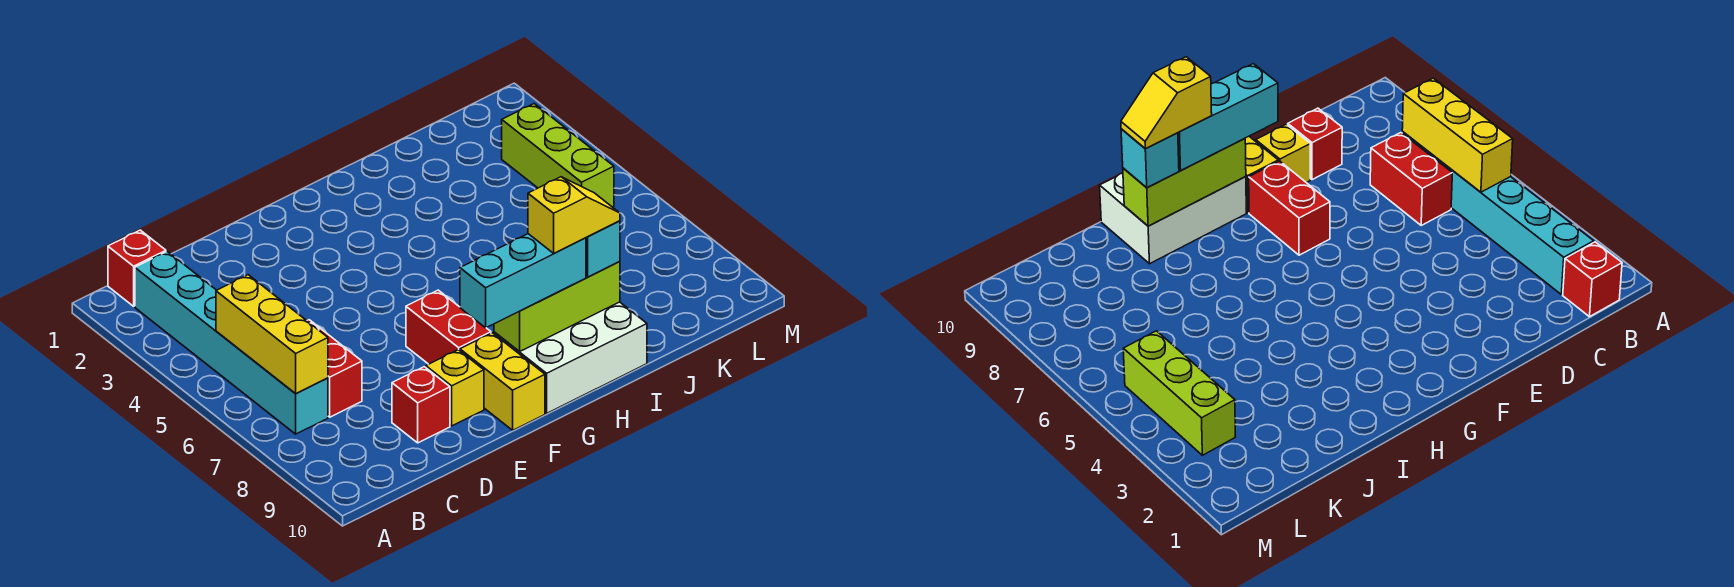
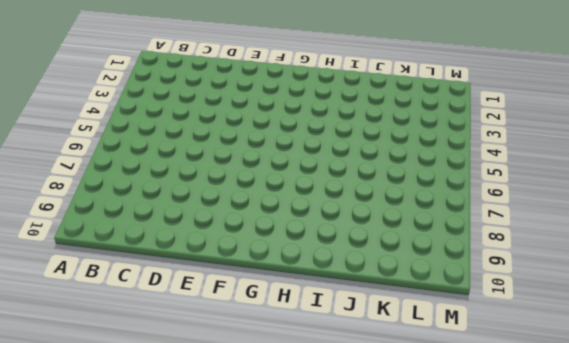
none -> red brick B1 level 1
none -> cyan brick B2:B7 level 1
none -> red brick C6:C7 level 1

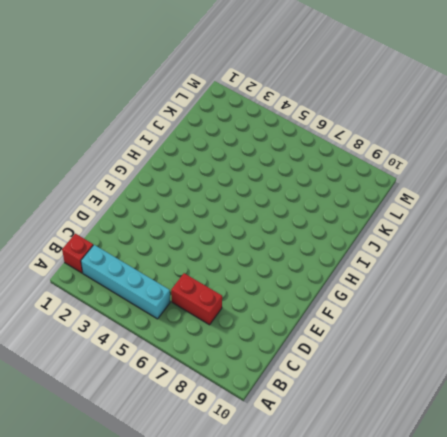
cyan brick B2:B5 level 1 -> cyan brick B2:B7 level 1
none -> red brick D9 level 1
none -> yellow brick E9 level 1
none -> red brick F7:F8 level 1

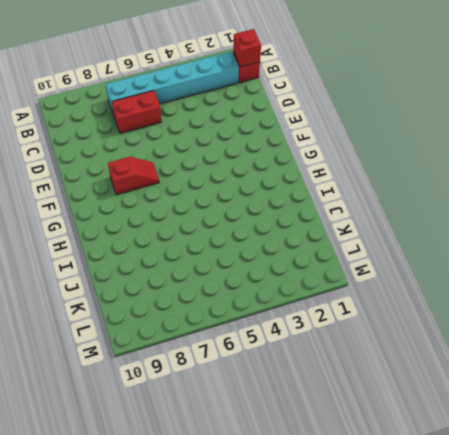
red brick B1 level 2 -> red brick D9 level 1
red slope F7:F8 level 1 top 8 -> red brick F7:F8 level 1
none -> yellow brick E9 level 1
none -> yellow brick F9:F10 level 1
none -> white brick G9:I10 level 1

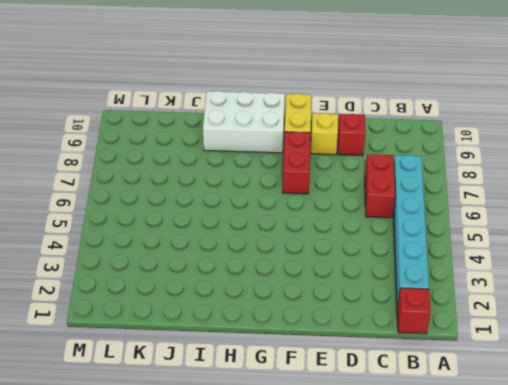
none -> lime brick L3:L5 level 1
none -> yellow brick B5:B7 level 2
none -> lime brick G9:I9 level 2

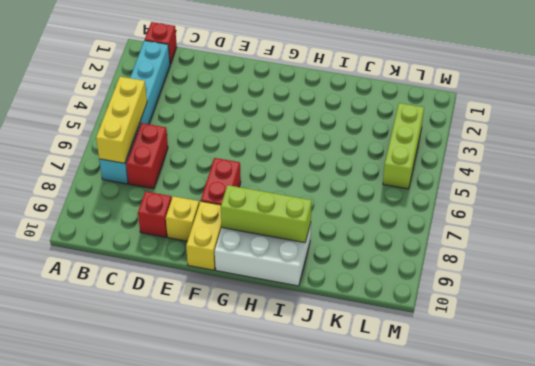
none -> cyan brick F9:H9 level 3
none -> cyan brick I9 level 3
none -> yellow slope H9:I9 level 4 top H

